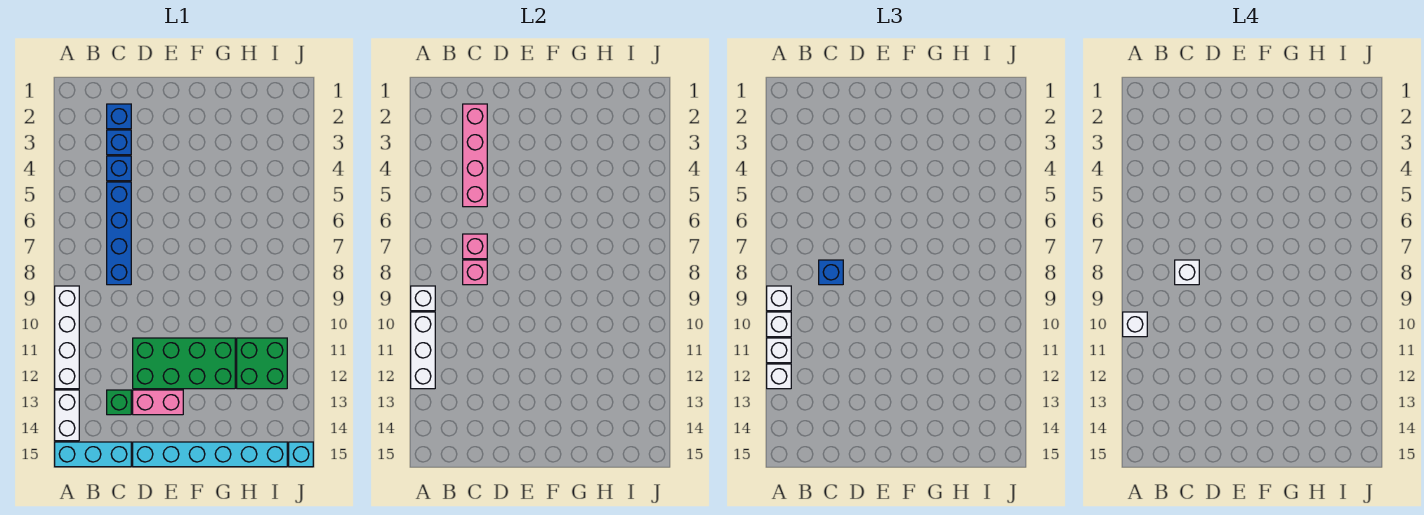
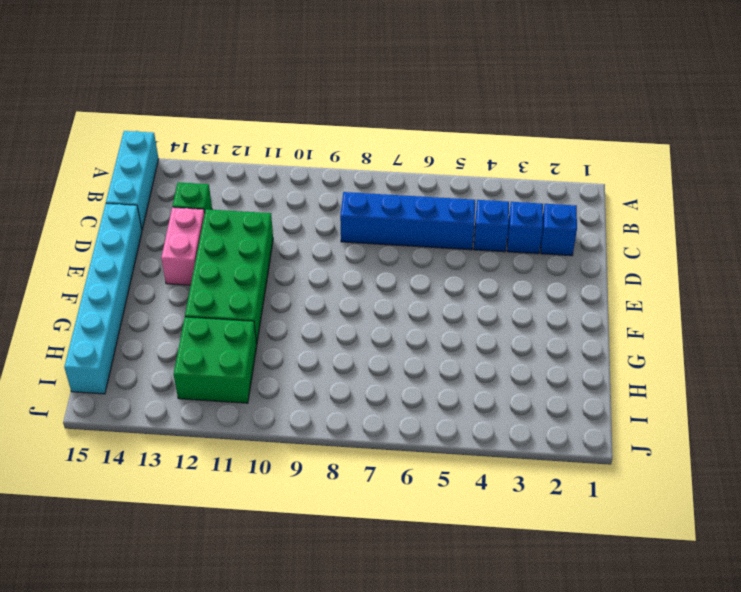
none -> white brick A9:A12 level 1
none -> white brick A13:A14 level 1
none -> cyan brick J15 level 1

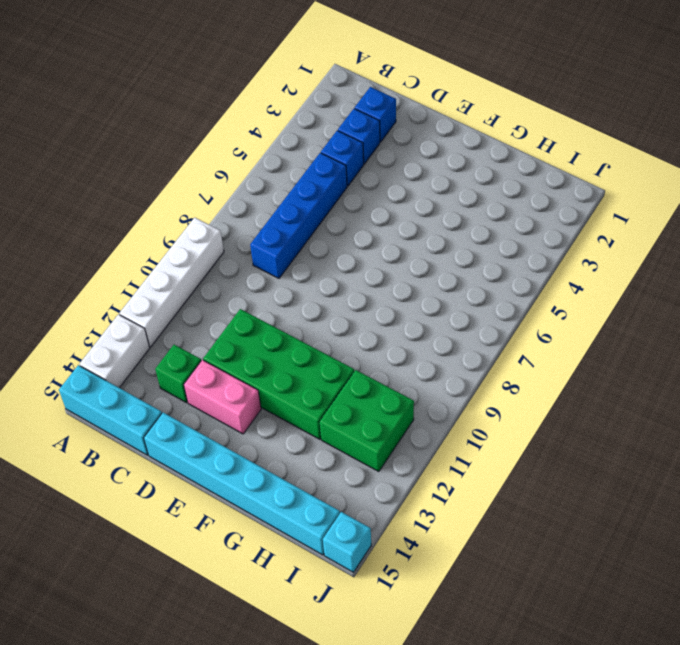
none -> white brick A9 level 2
none -> white brick A10:A12 level 2
none -> pink brick C2:C5 level 2

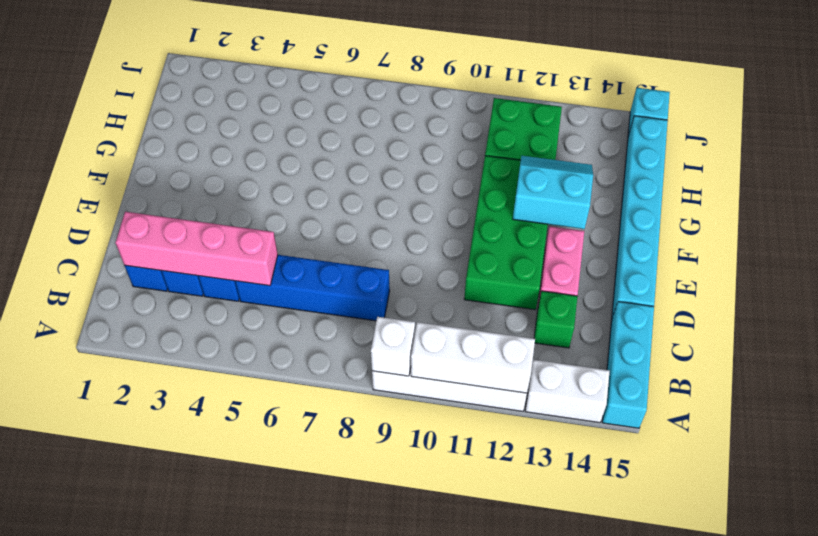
cyan slope F12:G13 level 2 top F -> none
none -> pink brick C7 level 2
none -> pink brick C8 level 2
none -> white brick A9 level 3

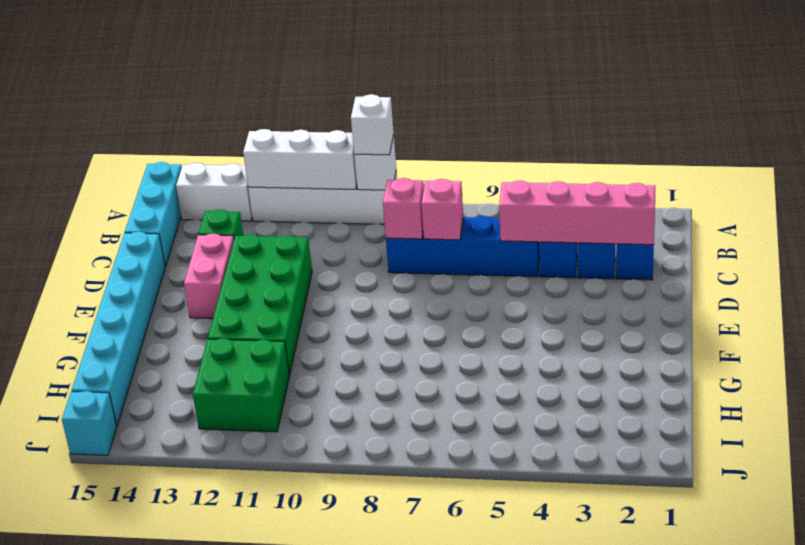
none -> white brick A10 level 3
none -> white brick A11 level 3
none -> white brick A12 level 3

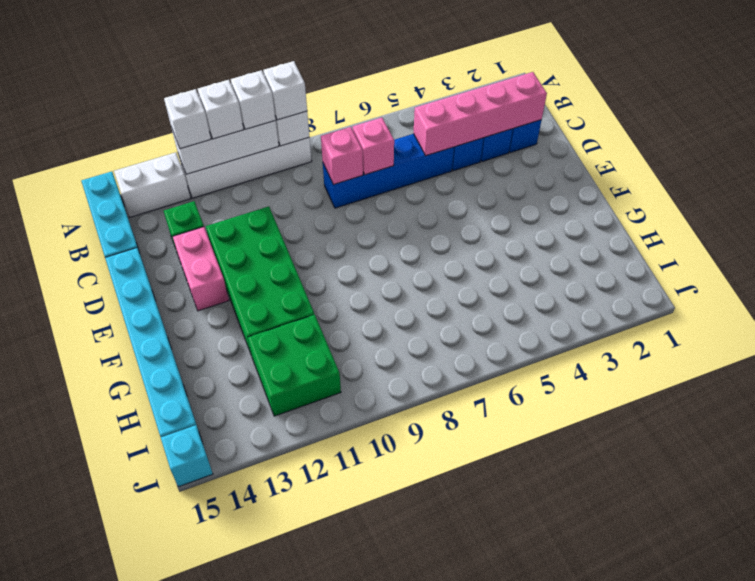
none -> blue brick C8 level 3
none -> white brick A10 level 4
none -> white brick C8 level 4

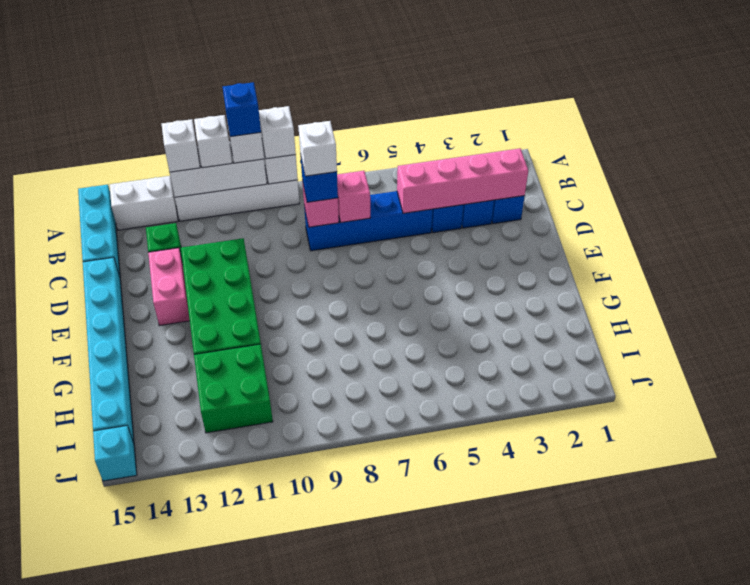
blue brick A10 level 4 -> white brick A10 level 4

